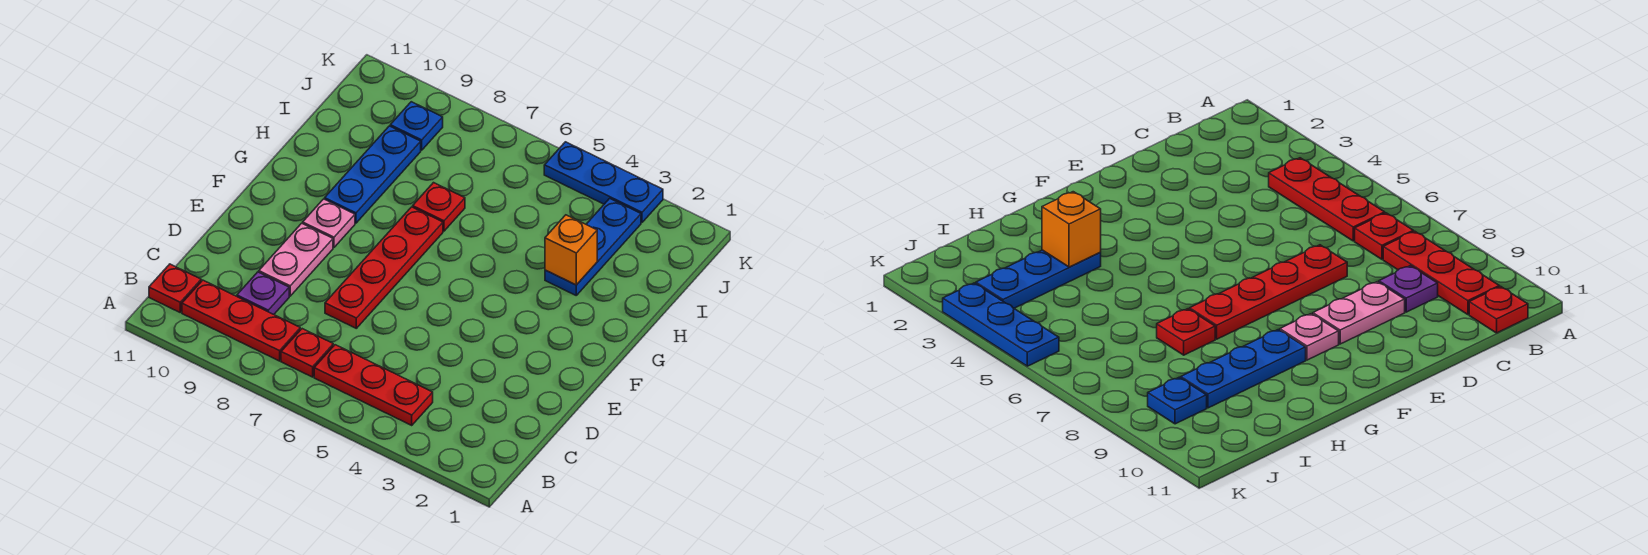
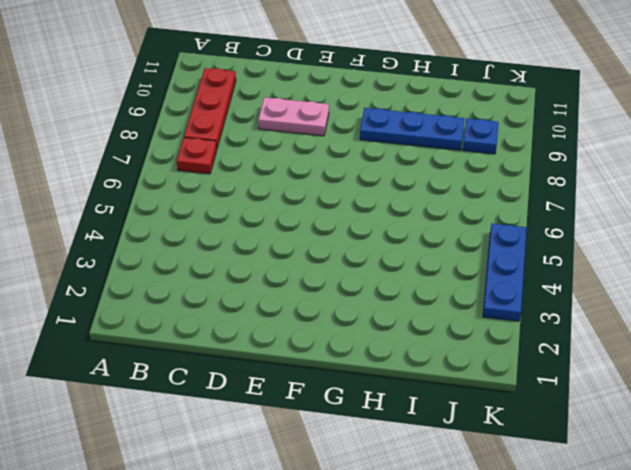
none -> red plate B4:B6 level 1
none -> red plate B11 level 1
none -> purple plate C9 level 1

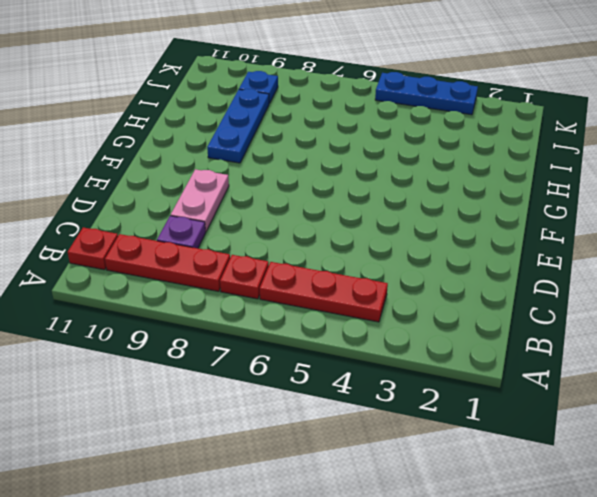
none -> red plate D7:G7 level 1
none -> pink plate F9 level 1
none -> blue plate H3:J3 level 1

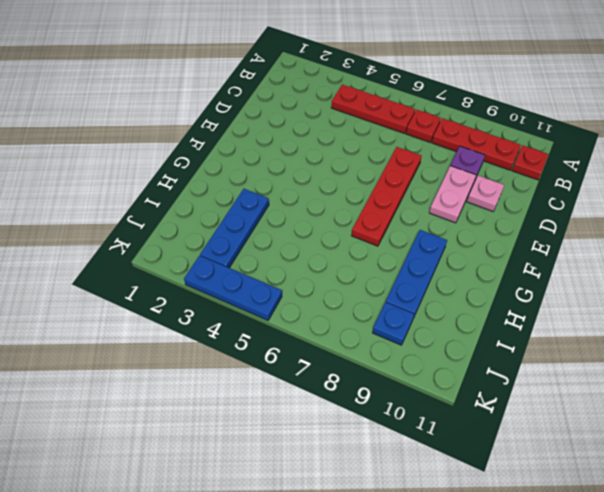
pink plate D10 level 1 -> pink plate F9 level 1
none -> red plate H7 level 1
none -> orange brick H3 level 2

